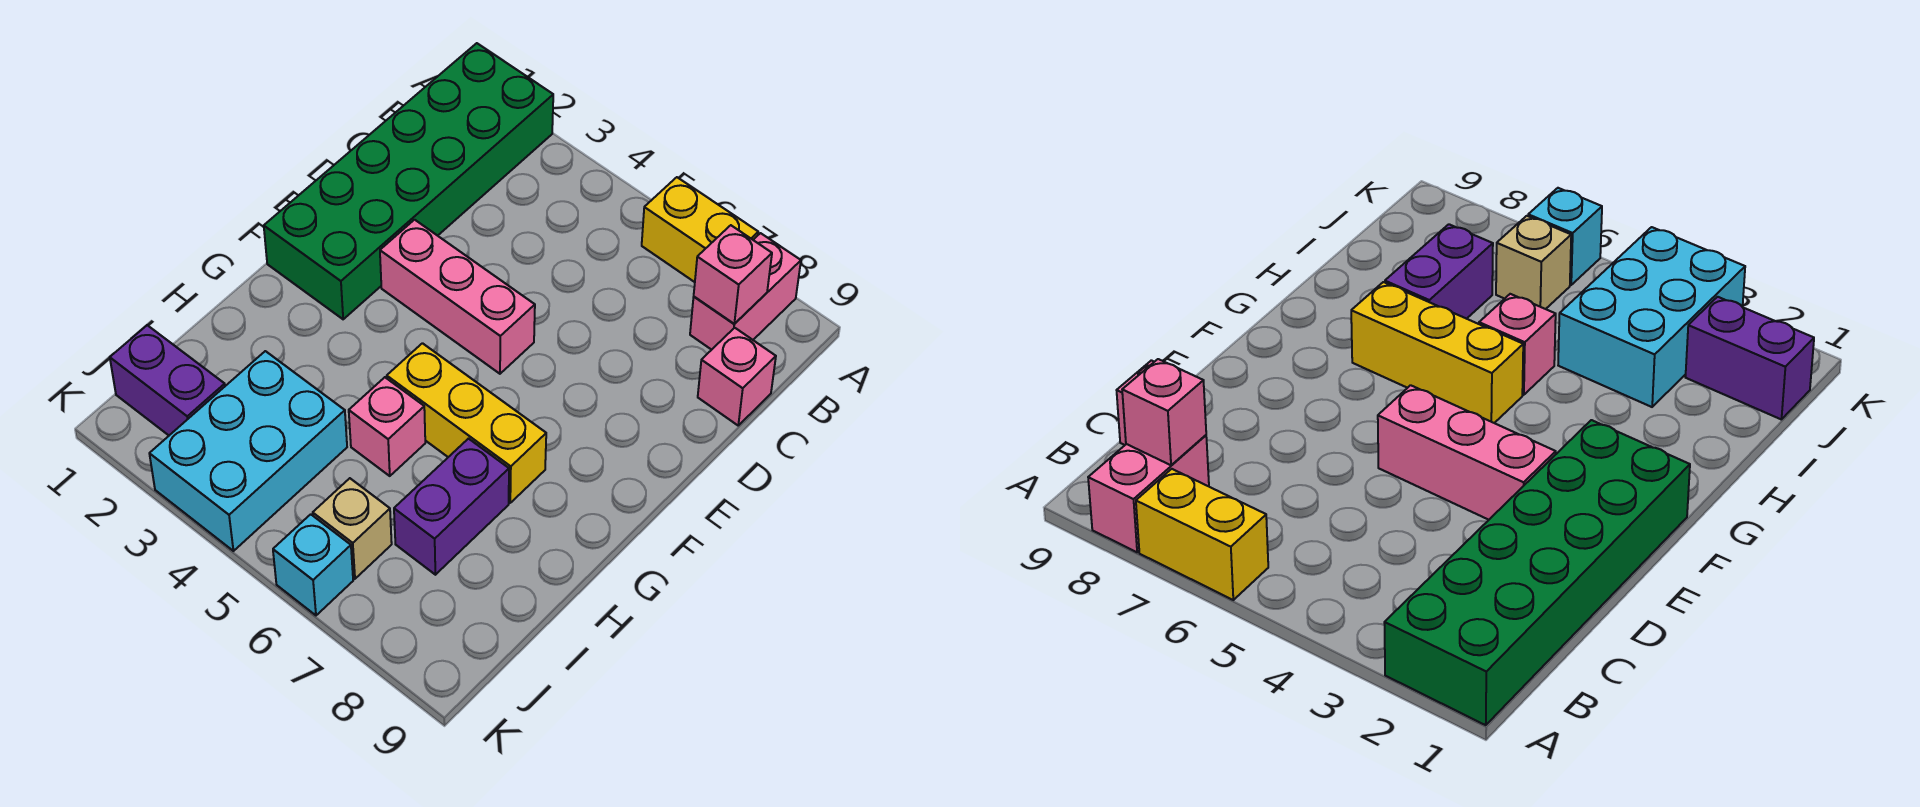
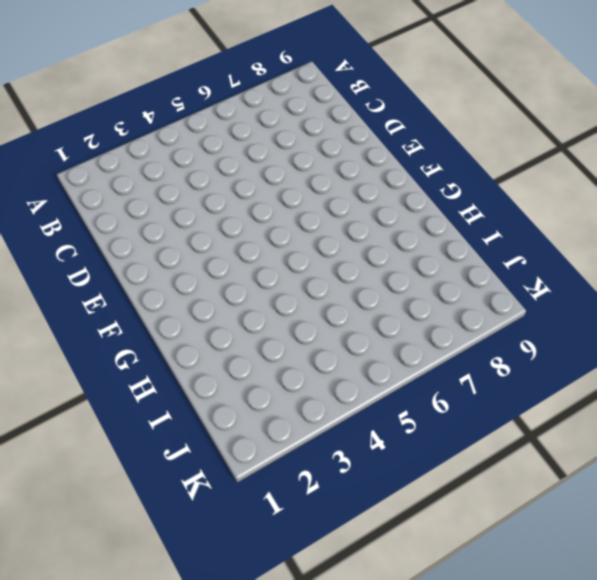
none -> green brick A1:F2 level 1
none -> yellow brick A6:A7 level 1
none -> pink brick A8:B8 level 1

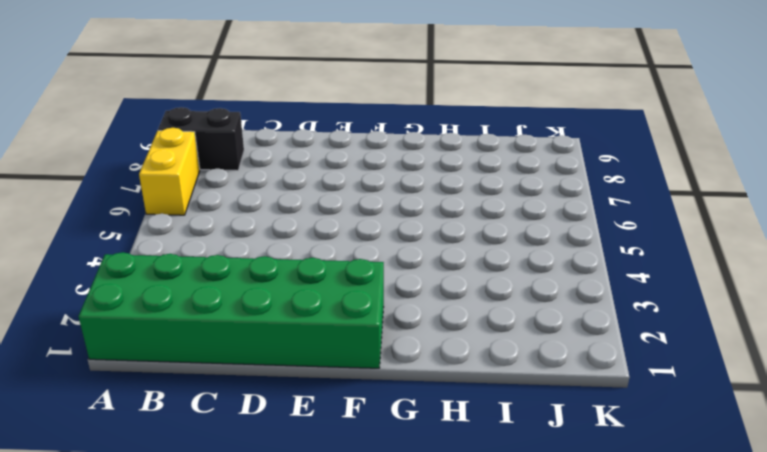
black brick A8:B8 level 1 -> pink brick A8:B8 level 1
none -> pink brick C9 level 1
none -> pink brick E3:E5 level 1
none -> yellow brick G5:G7 level 1

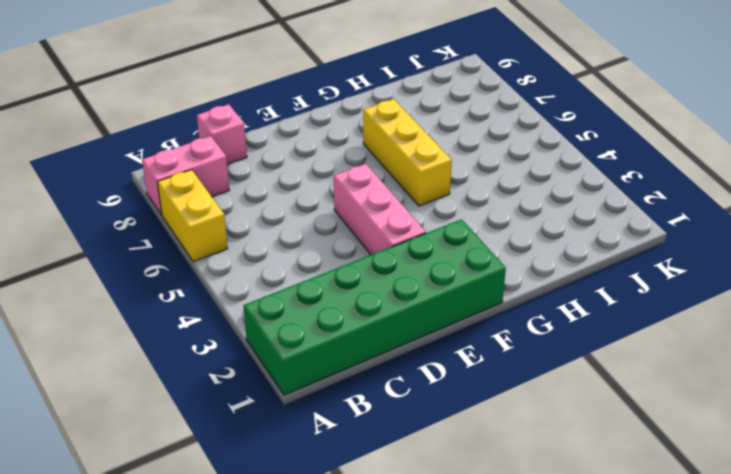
none -> pink brick H5 level 1
none -> purple brick H7:I7 level 1
none -> cyan brick I3:K4 level 1

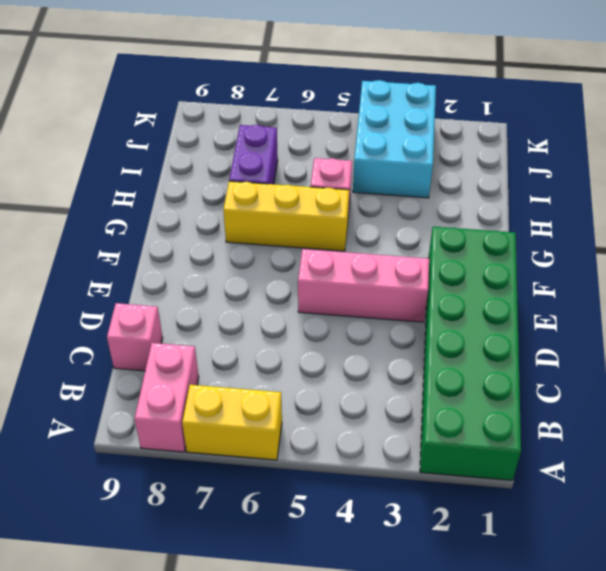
none -> purple brick J1:J2 level 1
none -> tan brick J6 level 1
none -> cyan brick K6 level 1

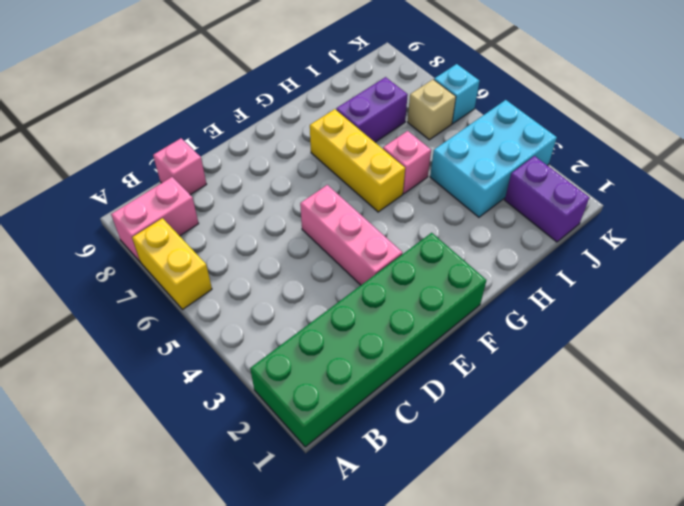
none -> pink brick B8 level 2

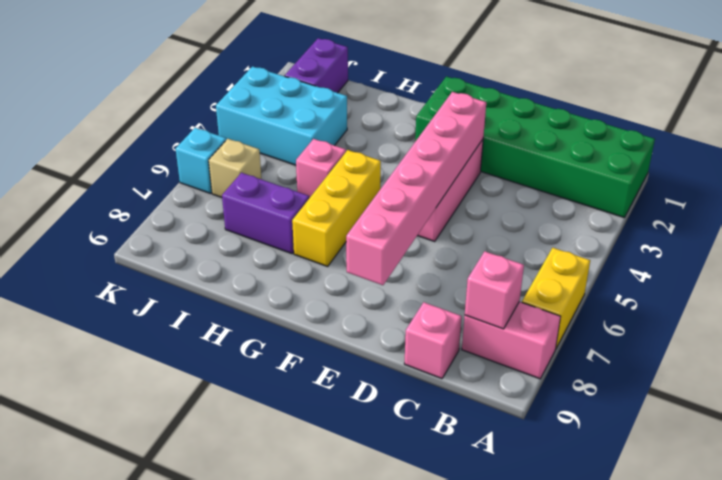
pink brick E3:E8 level 2 -> none

